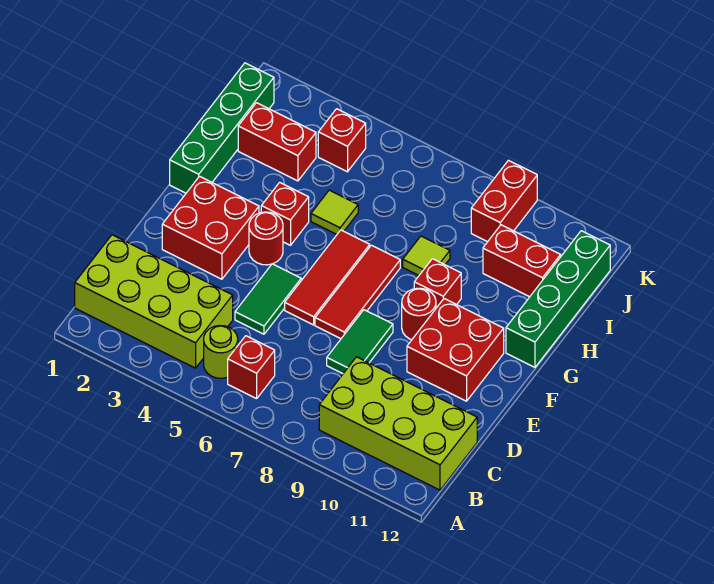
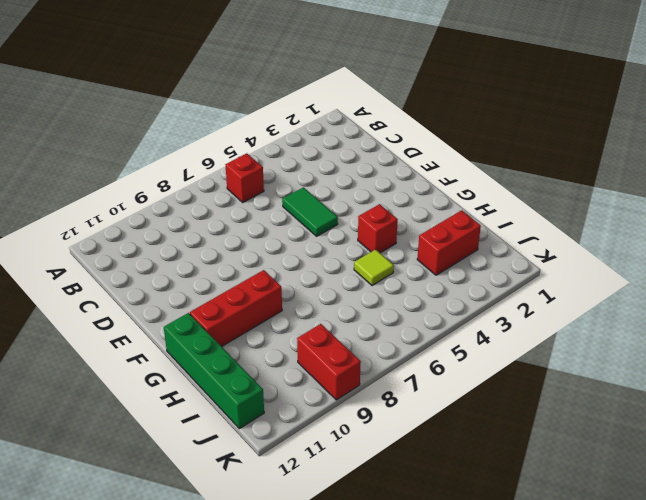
red brick G9:G11 level 1 -> red brick G9 level 1
none -> lime brick B1:C4 level 1
none -> lime round brick B5 level 1
none -> lime brick B9:C12 level 1

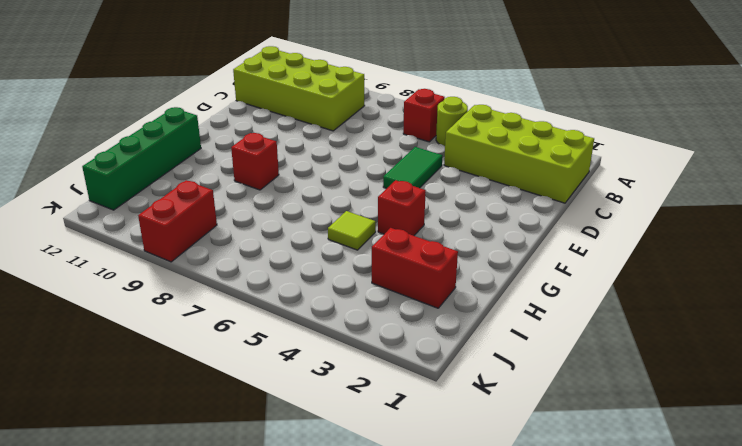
none -> green tile D8:E8 level 1
none -> red brick E2:F3 level 1
none -> red tile E6:G6 level 1

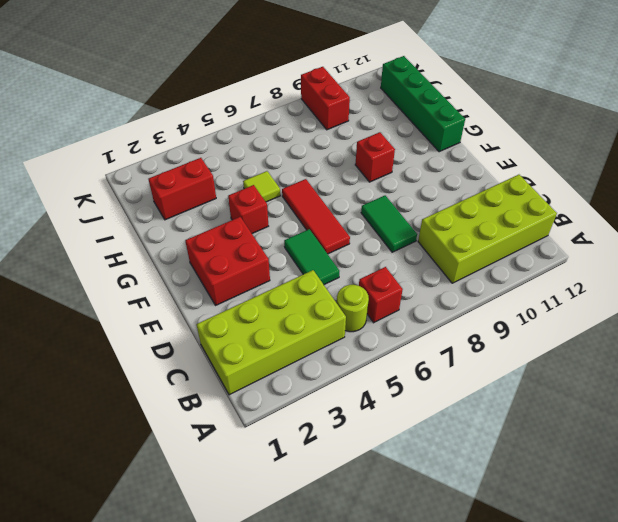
none -> red tile E7:G7 level 1
none -> red brick E10:F11 level 1
none -> red round brick F4 level 1

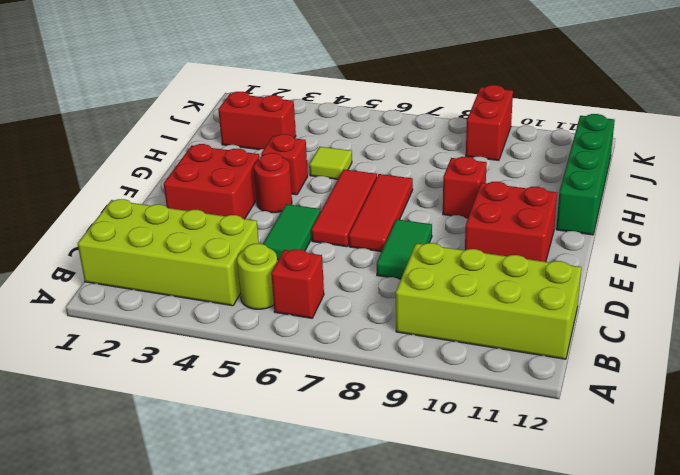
none -> red round brick F9 level 1
none -> green brick G1:J1 level 1
none -> lime tile H8 level 1

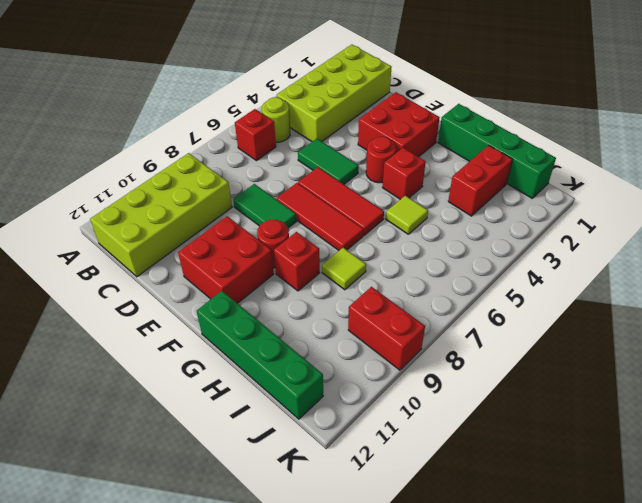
none -> red brick I10:I11 level 1
none -> red brick J4 level 1

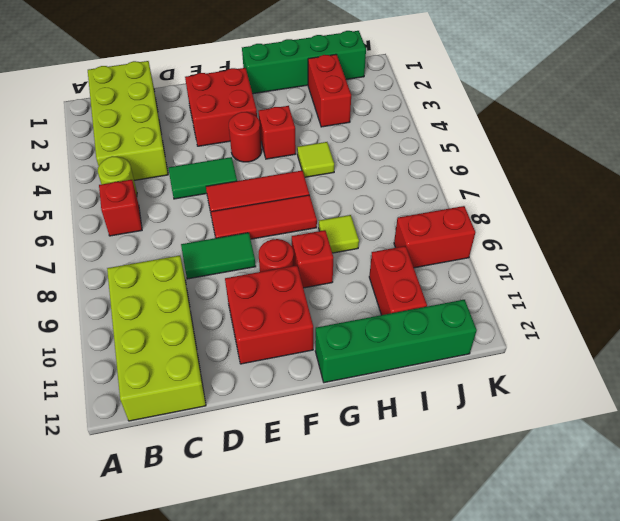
none -> red brick J4 level 1

